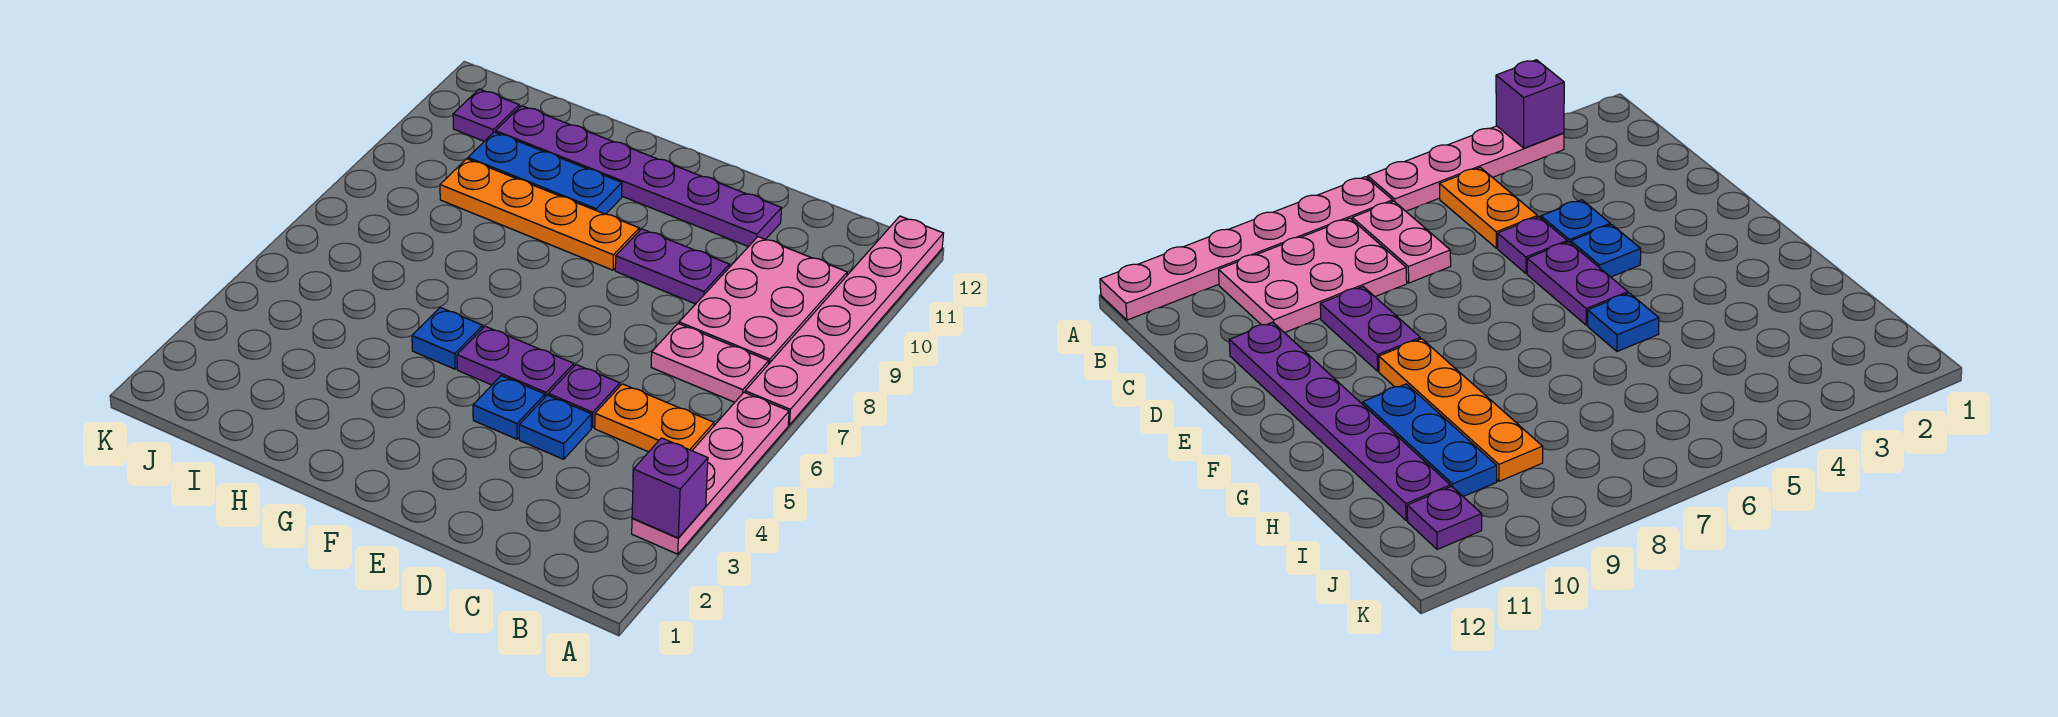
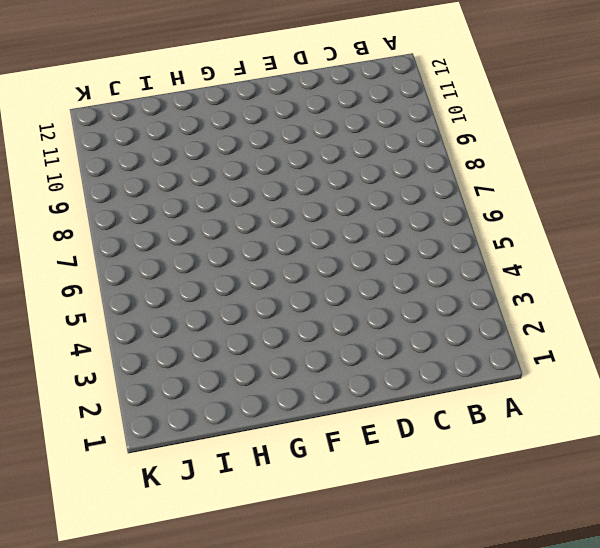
none -> pink plate A3:A6 level 1
none -> pink plate A7:A12 level 1
none -> orange plate B5:C5 level 1

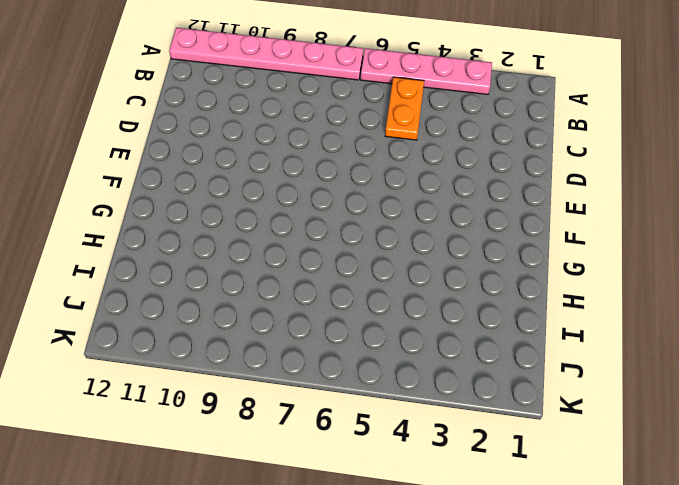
none -> pink plate B7:C7 level 1
none -> pink plate B8:C10 level 1
none -> blue plate D4 level 1

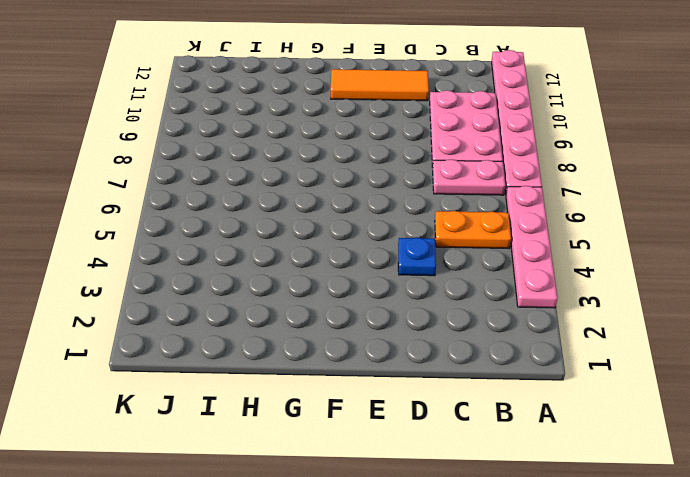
orange tile D11:F11 level 1 -> purple plate D11:I11 level 1
none -> purple plate D5 level 1
none -> purple plate D9:E9 level 1
none -> blue plate E4 level 1

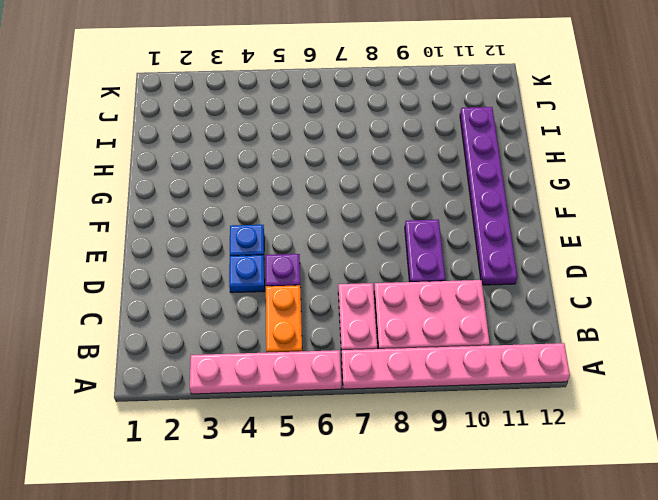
none -> purple plate E5:F5 level 1
none -> orange plate F9:I9 level 1
none -> blue plate G5 level 1

